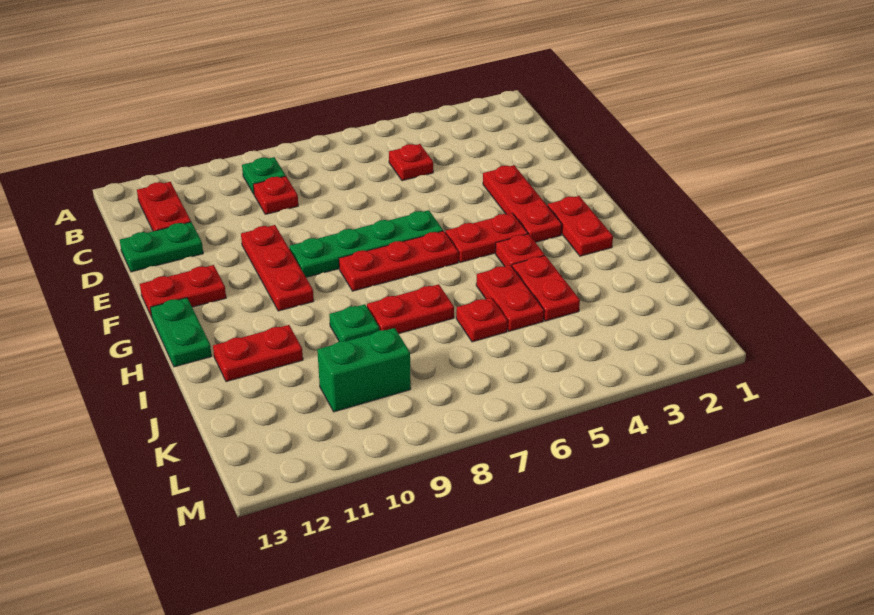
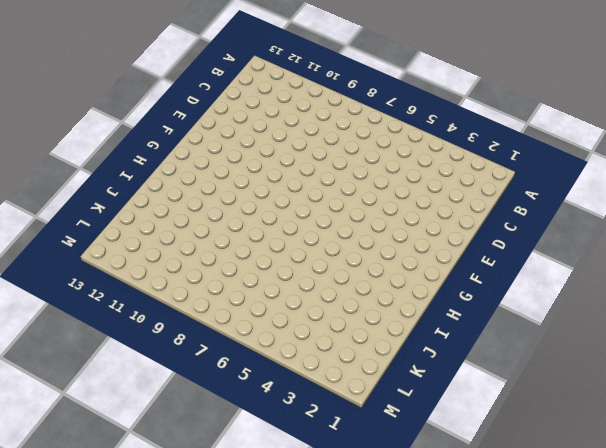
none -> green plate B9 level 1
none -> red plate B12:C12 level 1
none -> red plate C5 level 1

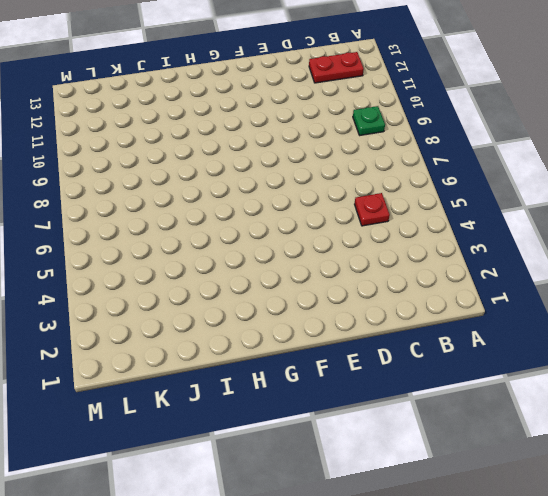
none -> red plate C9 level 1
none -> green plate D12:D13 level 1
none -> red plate E3:G3 level 1

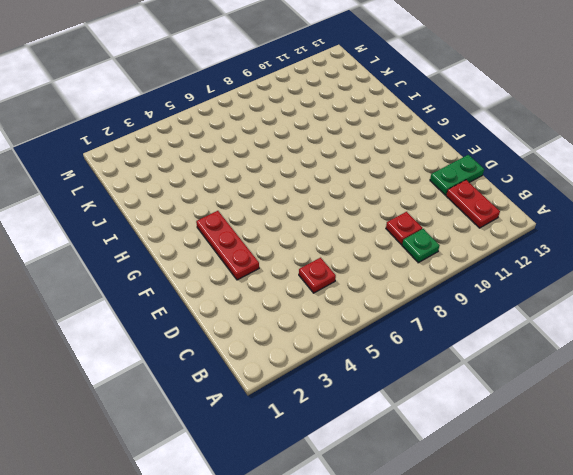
none -> red plate E10:G10 level 1
none -> green plate F6:F9 level 1
none -> red plate F12:F13 level 1

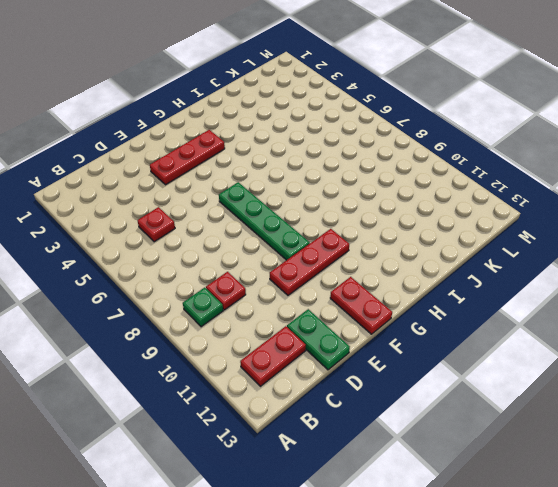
none -> red plate G2:H2 level 1
none -> red plate G4:G5 level 1
none -> red plate G6:G8 level 1

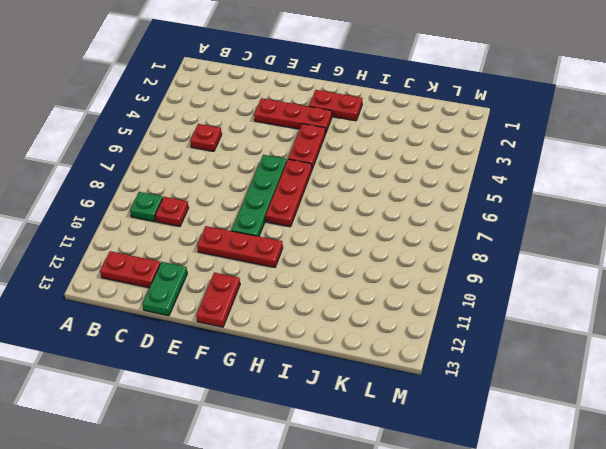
none -> green plate G13:H13 level 1
none -> red plate H4 level 1
none -> red plate I4:J4 level 1

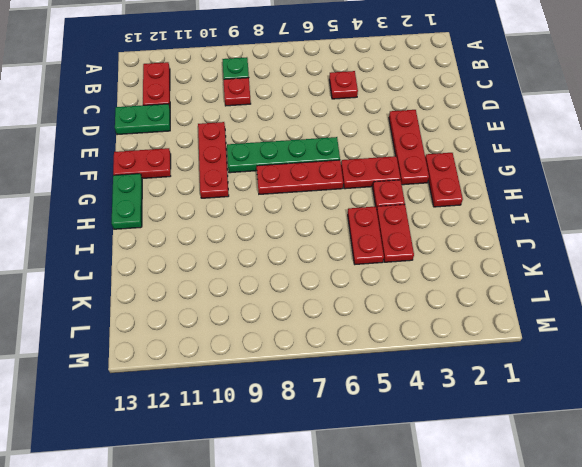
none -> red plate I7:I8 level 1
none -> green plate I9 level 1
none -> red plate I11:I12 level 1

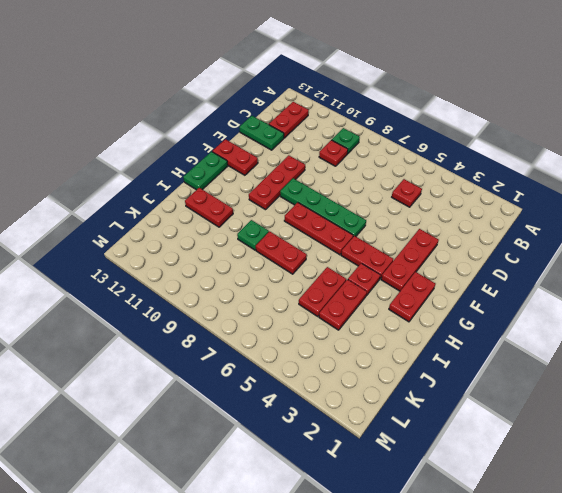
none -> red plate J6 level 1
none -> green brick K9:K10 level 1

